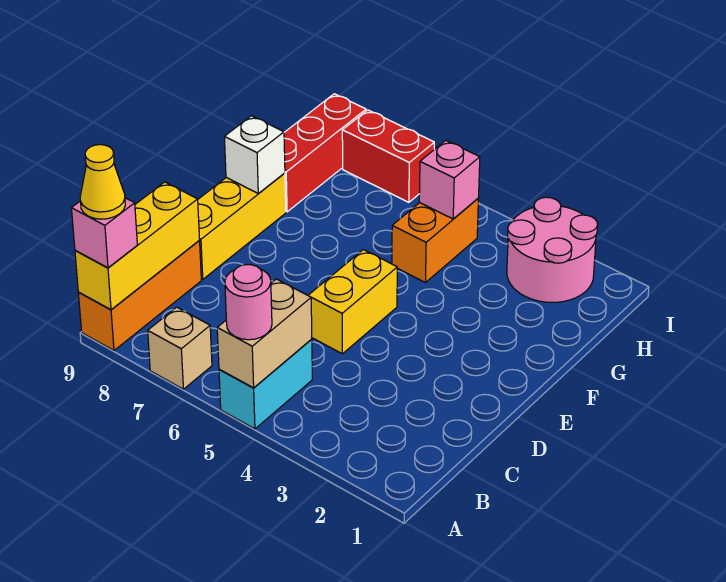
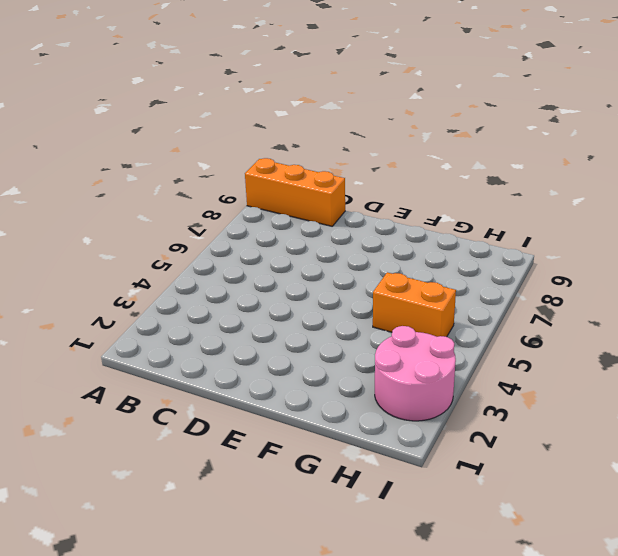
none -> cyan brick A5:B5 level 1
none -> tan brick A7 level 1
none -> yellow brick D5:E5 level 1

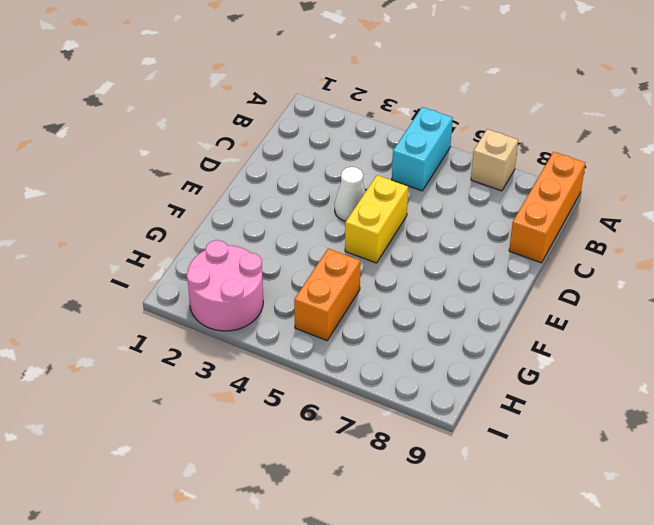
white cone D4 level 1 -> none
none -> yellow brick D9:F9 level 1
none -> red brick G9:I9 level 1
none -> red brick I7:I8 level 1

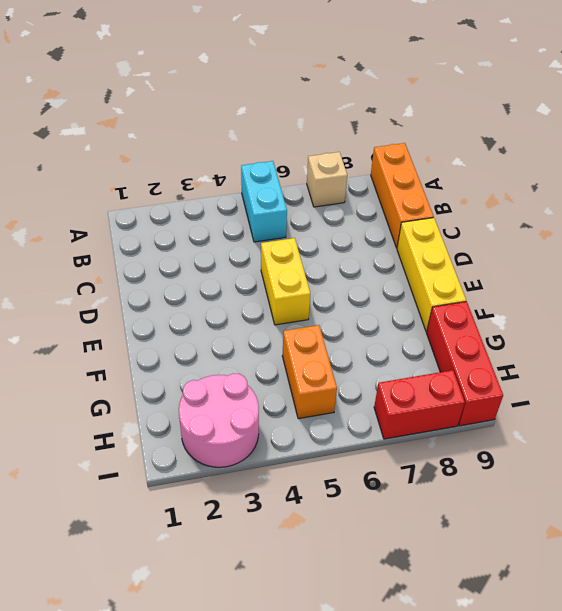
none -> tan brick A5:B5 level 2
none -> yellow brick A9:C9 level 2
none -> white brick F9 level 2

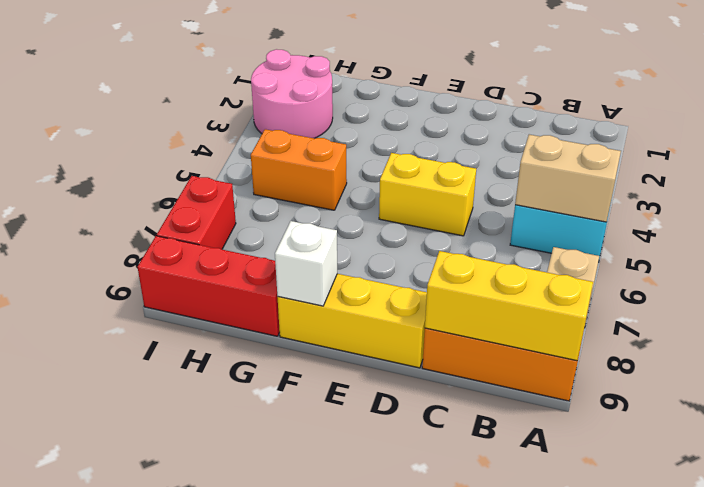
none -> pink brick H5 level 2
none -> pink round brick A5 level 3
none -> pink brick A9 level 3

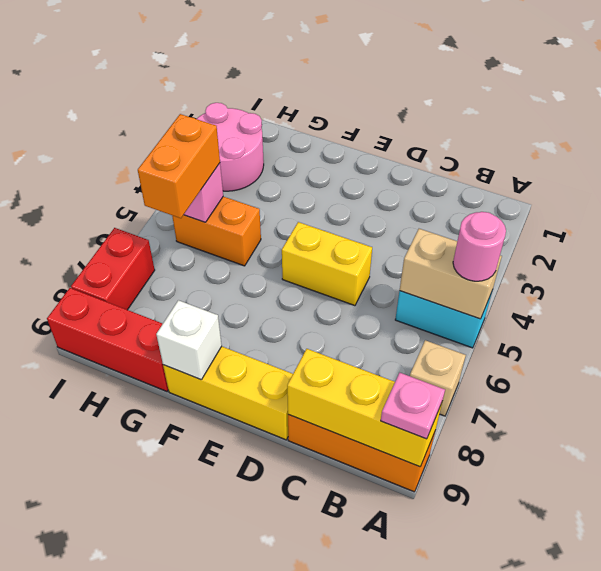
pink plate A9 level 3 -> pink brick A9 level 3
orange brick H5:H6 level 3 -> none
none -> yellow cone A9 level 4

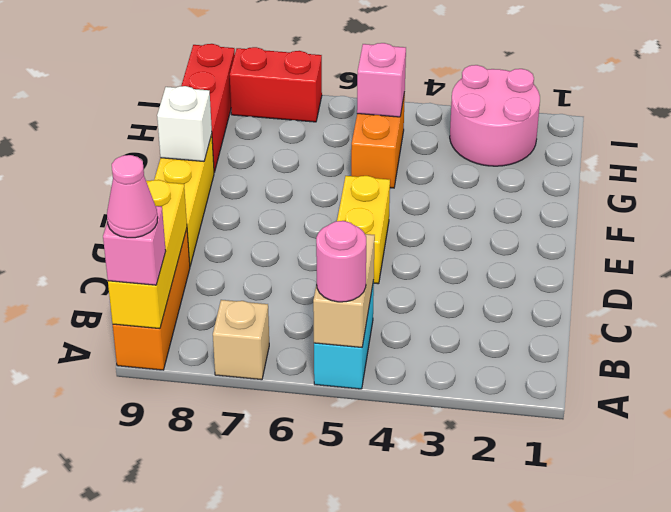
pink cone A9 level 4 -> yellow cone A9 level 4

